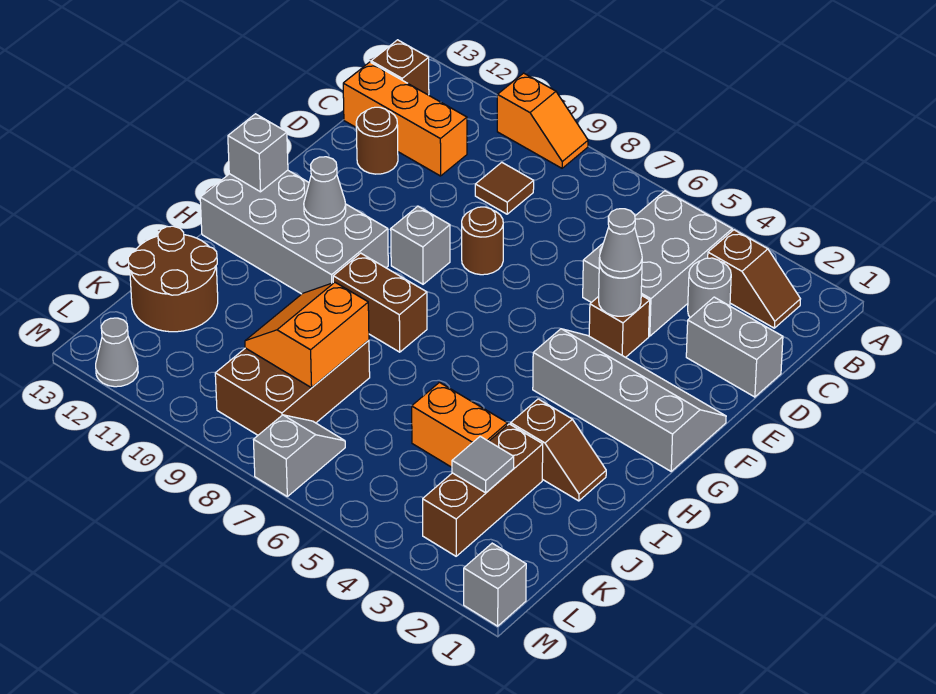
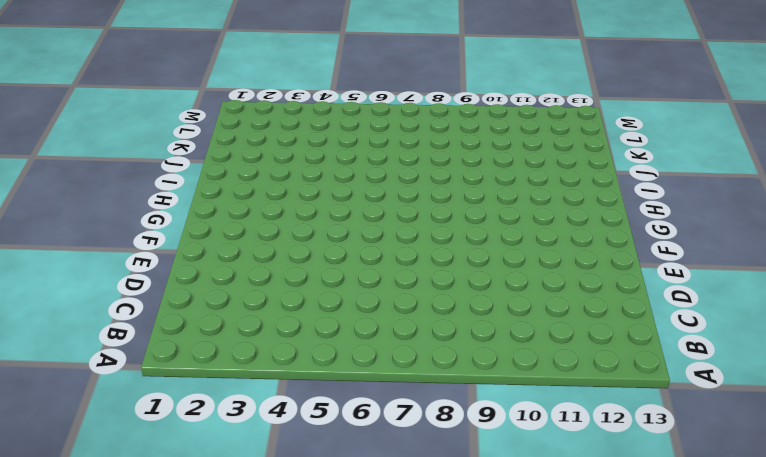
none -> orange slope A9:A10 level 1 top 10
none -> brown slope B2:B3 level 1 top 3
none -> grey brick B4:D5 level 1

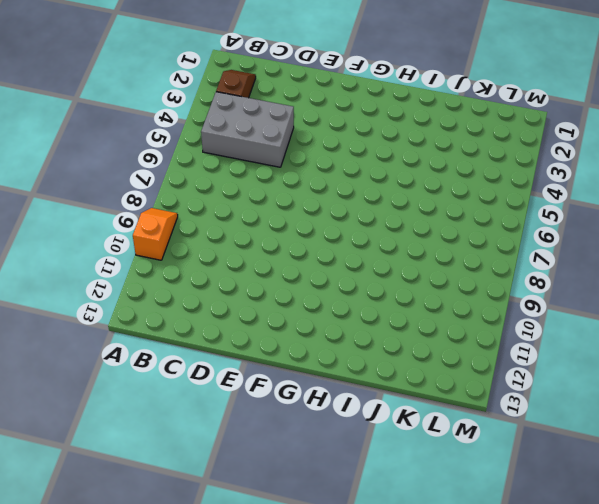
none -> brown brick B13 level 1
none -> grey round brick C3 level 1
none -> brown tile C9 level 1

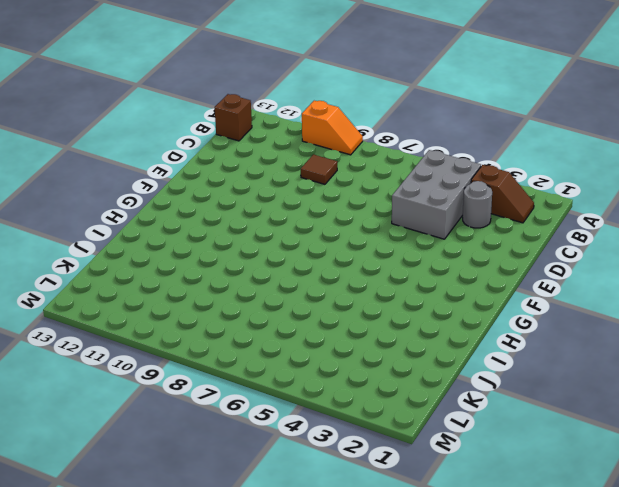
none -> orange brick C11:C13 level 1
none -> grey brick D1:D2 level 1
none -> brown round brick D12 level 1

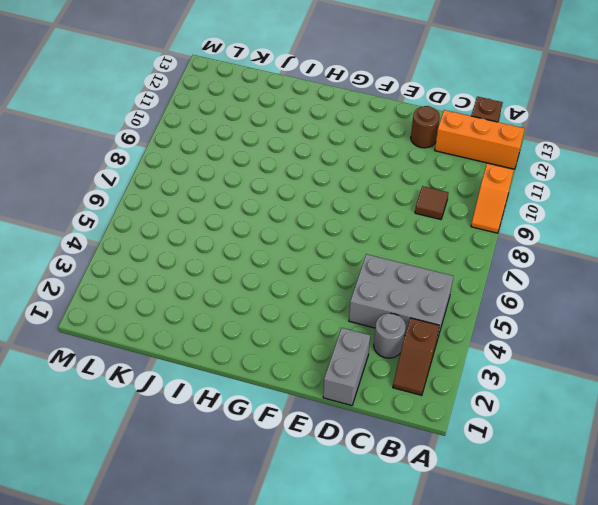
orange brick A12:C12 level 1 -> orange brick C11:C13 level 1
none -> brown brick E4 level 1
none -> brown round brick E8 level 1
none -> grey slope F1:G4 level 1 top G

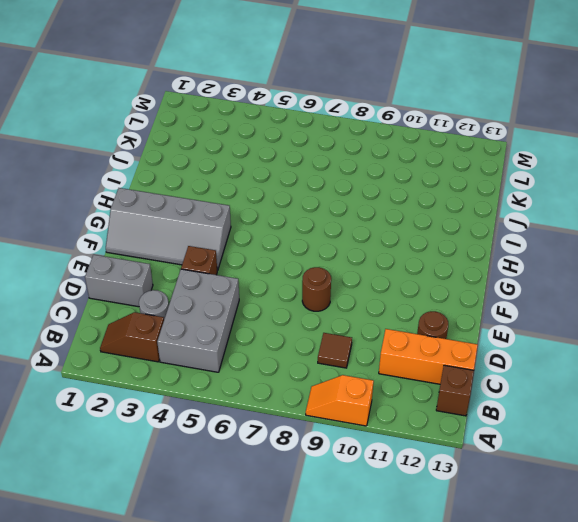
none -> grey brick F9 level 1
none -> grey brick G10:H13 level 1
none -> brown brick H8:H9 level 1

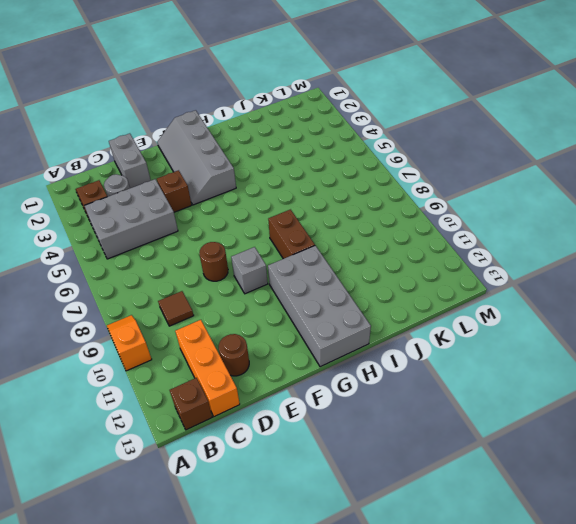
none -> brown slope I2:I3 level 1 top 3
none -> brown brick J3:L3 level 1
none -> orange brick J4:J5 level 1

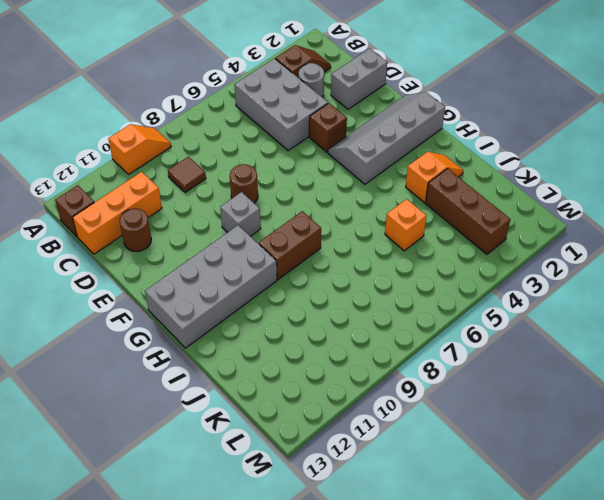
orange slope I2:I3 level 1 top 3 -> brown slope I2:I3 level 1 top 3
orange brick J5 level 1 -> orange brick J4:J5 level 1
none -> brown brick J8:L9 level 1
none -> brown round brick J12:K13 level 1
none -> grey slope L7:M7 level 1 top M

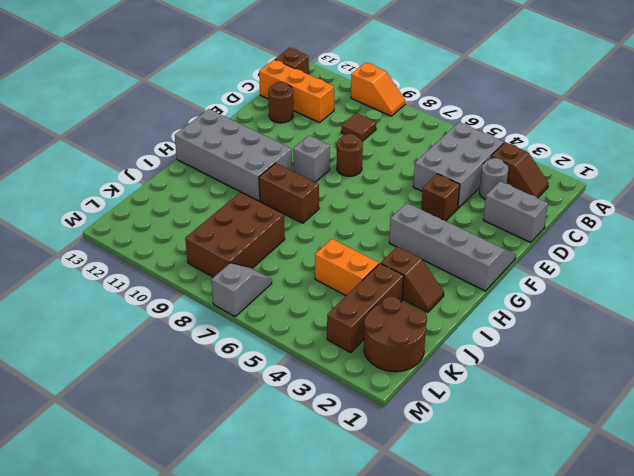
brown round brick K1:L2 level 1 -> brown round brick J12:K13 level 1
none -> grey brick M1 level 1
none -> grey cone M12 level 1
none -> grey round brick E4 level 2

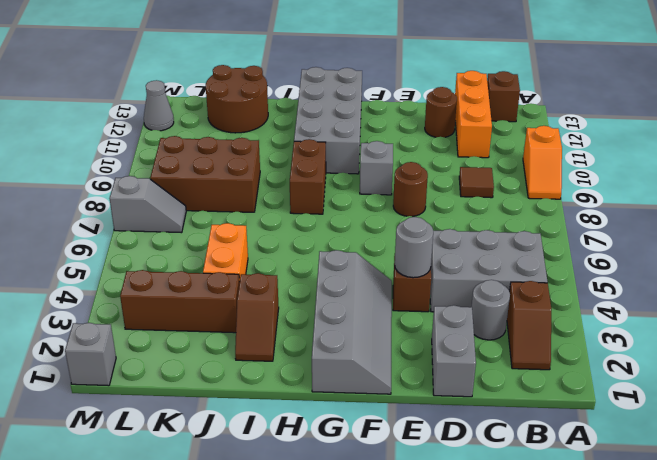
none -> grey cone G11 level 2
none -> grey brick G13 level 2
none -> orange slope J8:K9 level 2 top 8

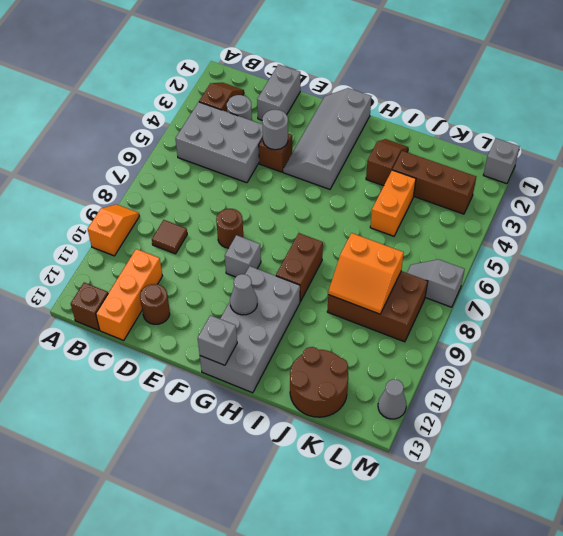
none -> grey tile K3 level 2
none -> grey cone E4 level 3

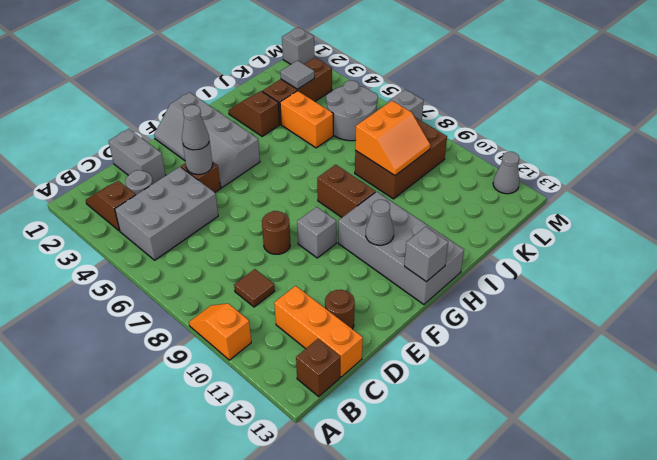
grey round brick K5:L6 level 1 -> none
none -> brown round brick J12:K13 level 1

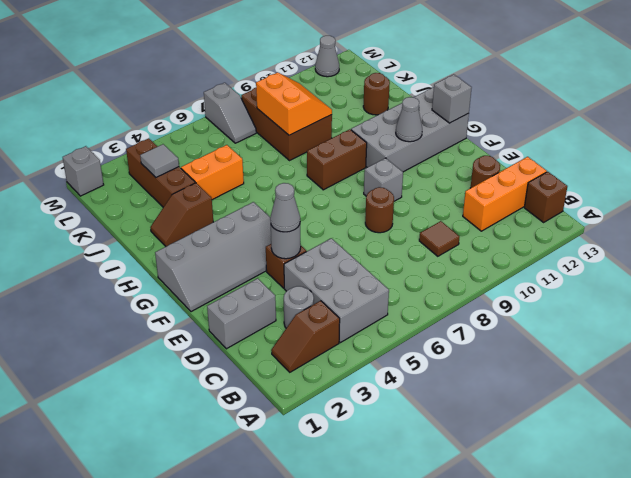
brown round brick J12 level 1 -> brown round brick J12:K13 level 1
none -> orange slope A9:A10 level 1 top 10

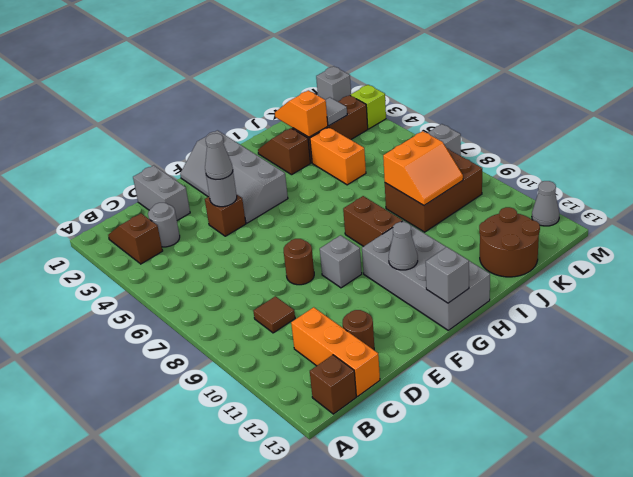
orange slope J2:J3 level 2 top 3 -> orange slope A9:A10 level 1 top 10
lime brick M3 level 1 -> none
none -> grey brick B4:D5 level 1

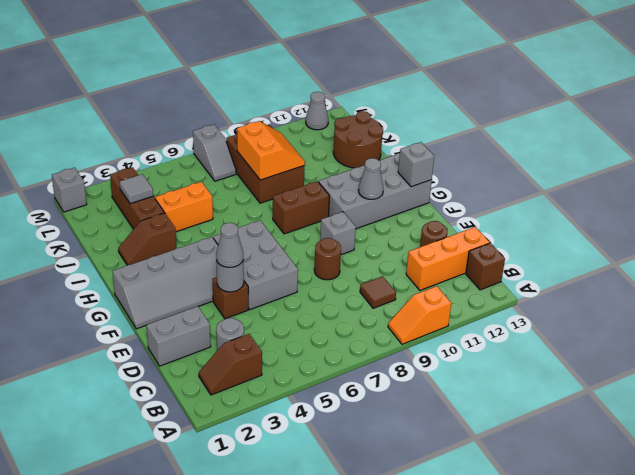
grey brick E5:G6 level 1 -> grey brick B4:D5 level 1

